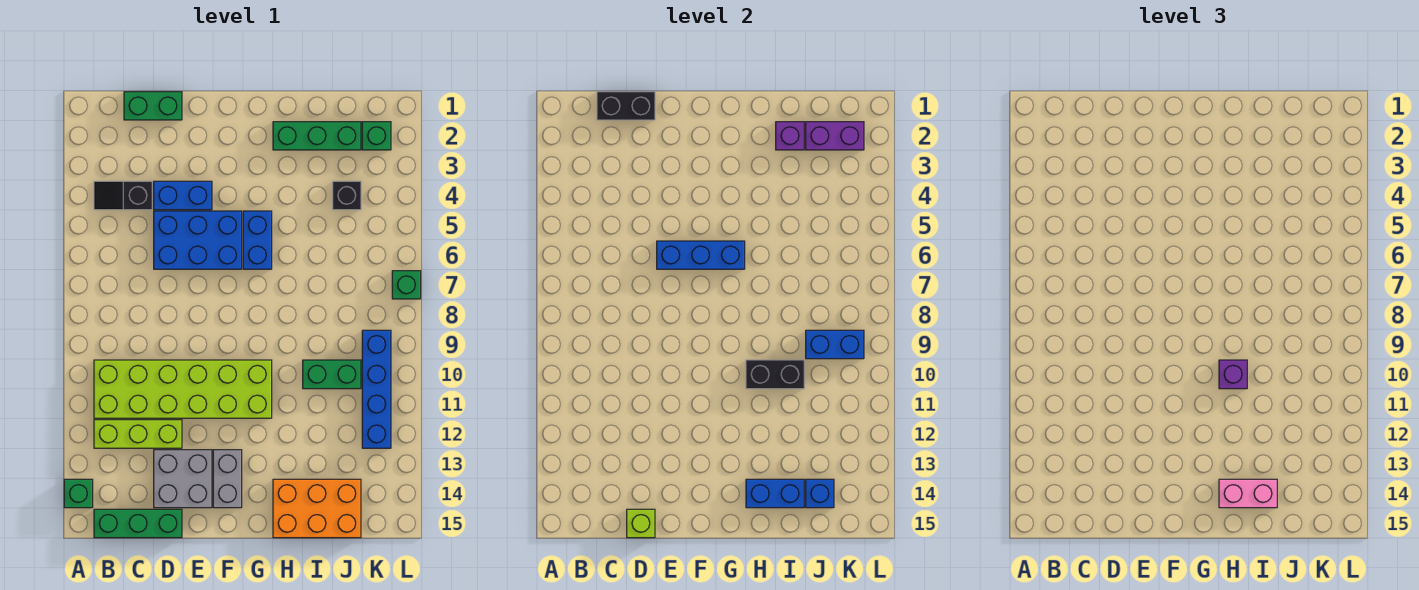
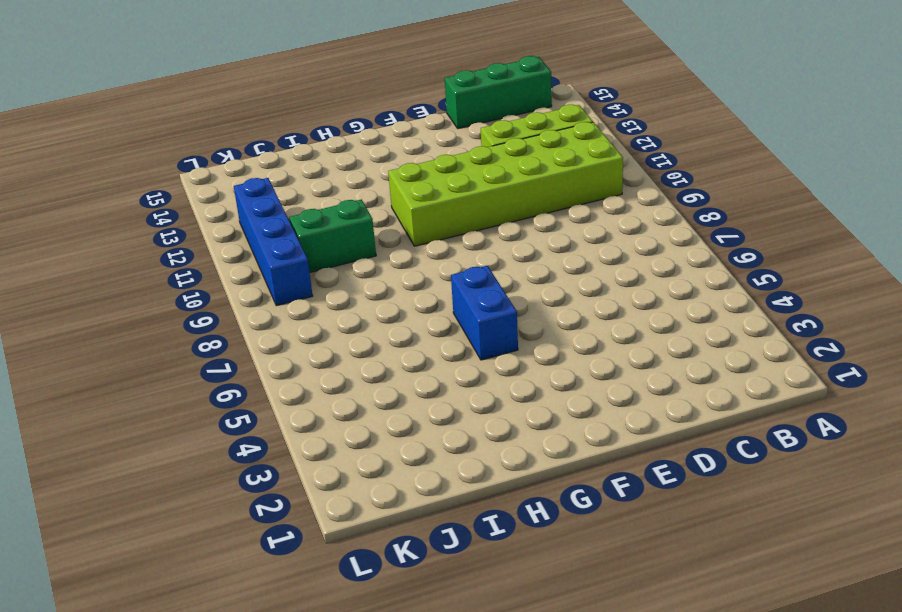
none -> green brick A14 level 1
none -> black slope B4:C4 level 1 top C
none -> green brick C1:D1 level 1

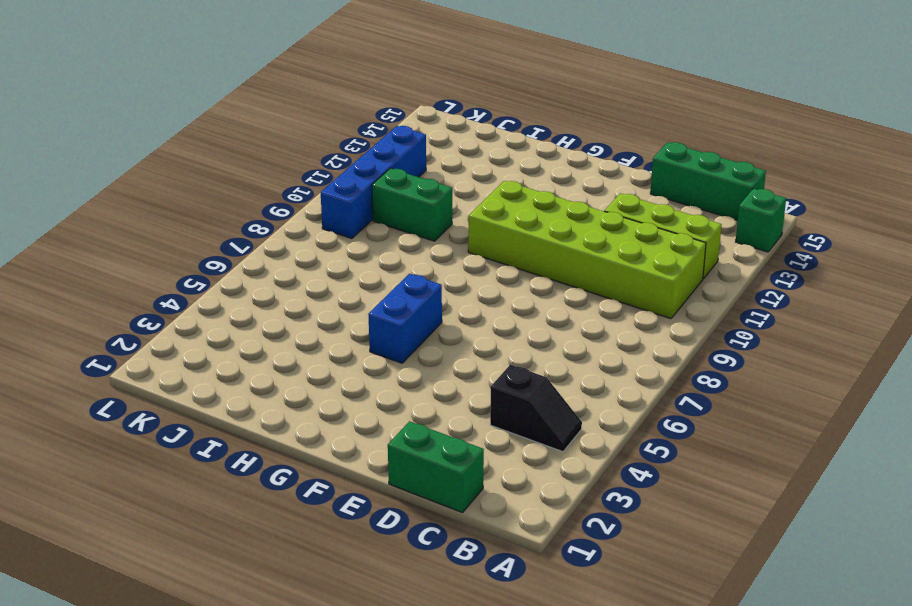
none -> blue brick D4:E4 level 1
none -> blue brick D5:F6 level 1
none -> grey brick D13:E14 level 1

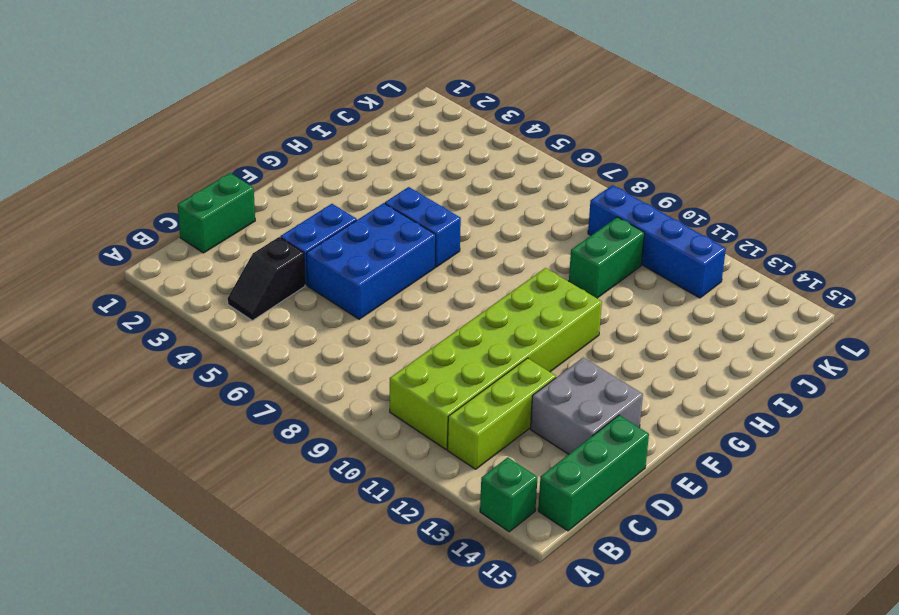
none -> grey brick F13:F14 level 1
none -> green brick H2:J2 level 1
none -> orange brick H14:J15 level 1

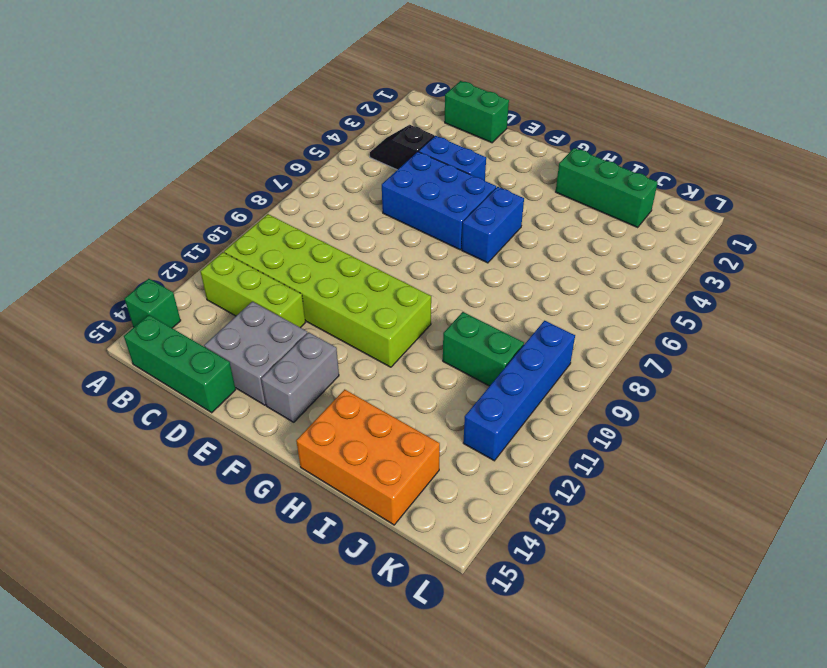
none -> black brick J4 level 1
none -> green brick K2 level 1
none -> green brick L7 level 1

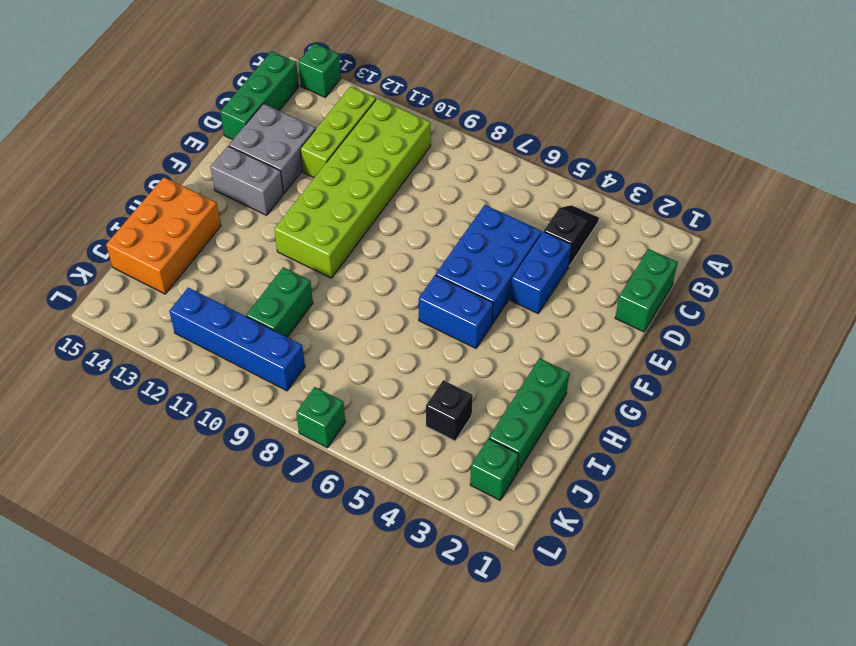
none -> black brick C1:D1 level 2
none -> lime brick D15 level 2
none -> blue brick E6:G6 level 2

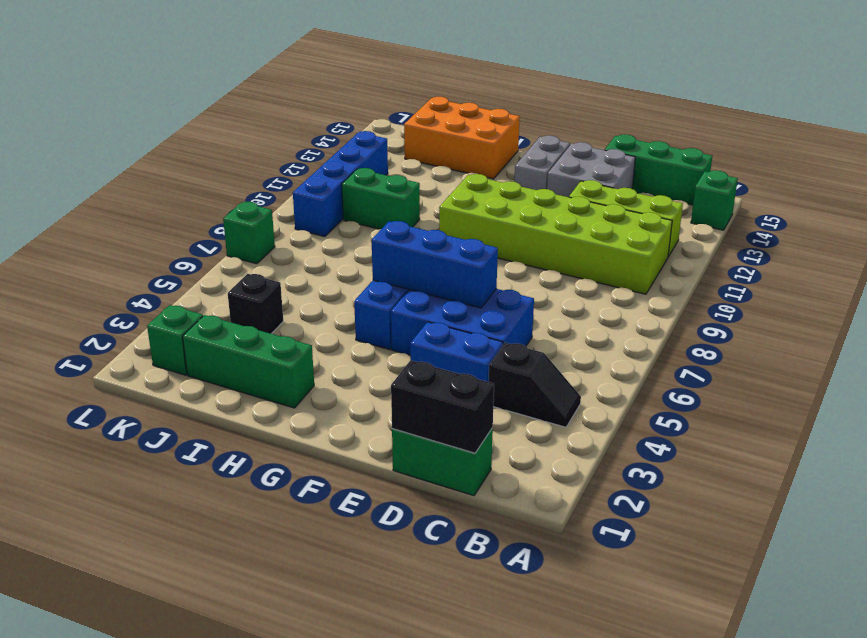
none -> lime brick D15 level 2
none -> black brick H10:I10 level 2
none -> blue brick H14:I14 level 2

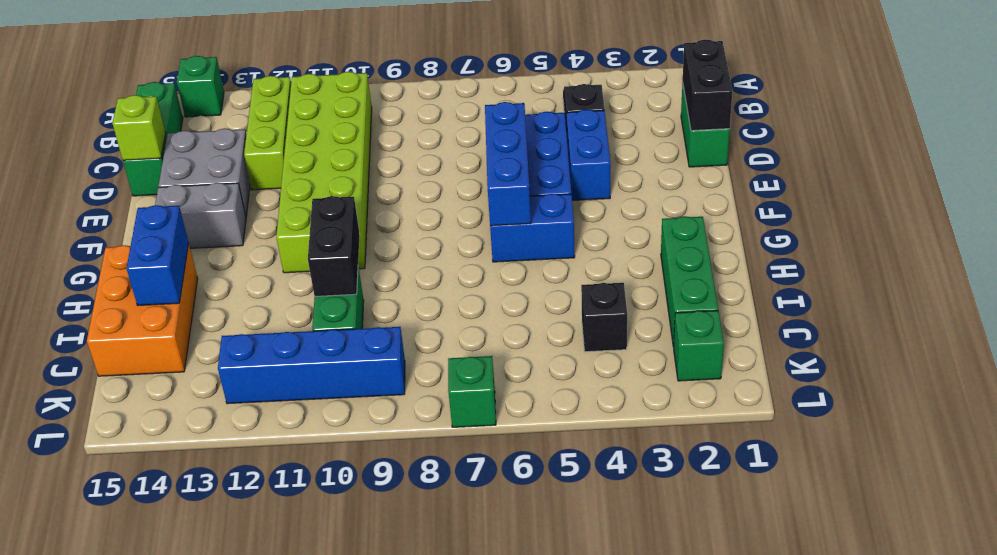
none -> purple brick I2 level 2
none -> purple brick J2:K2 level 2
none -> blue brick J9:K9 level 2

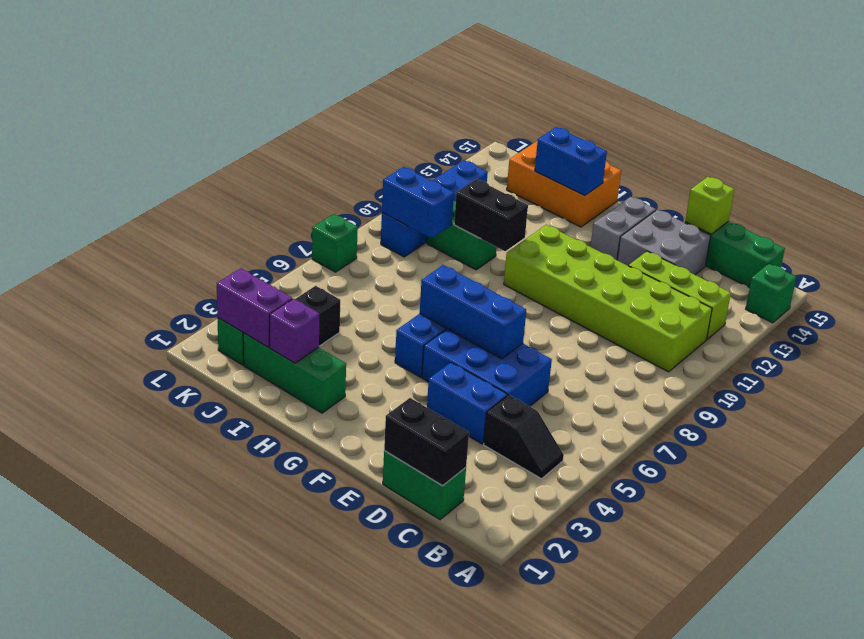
none -> blue brick J14 level 2
none -> purple brick H10 level 3
none -> pink brick H14:I14 level 3

